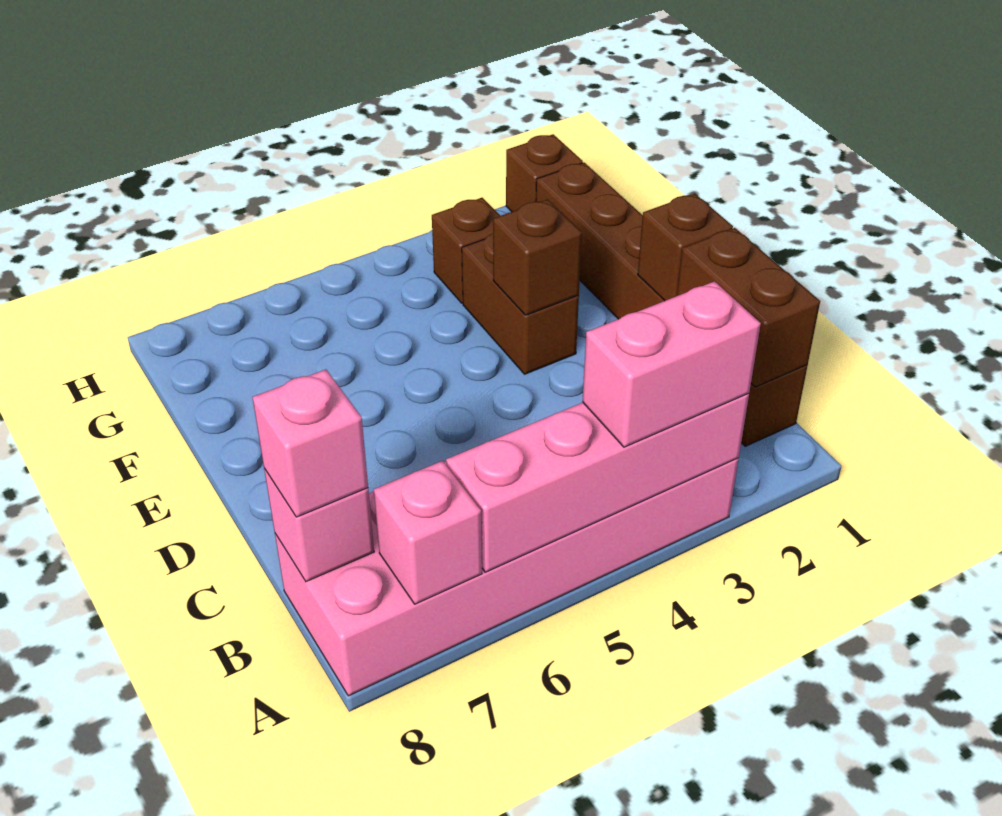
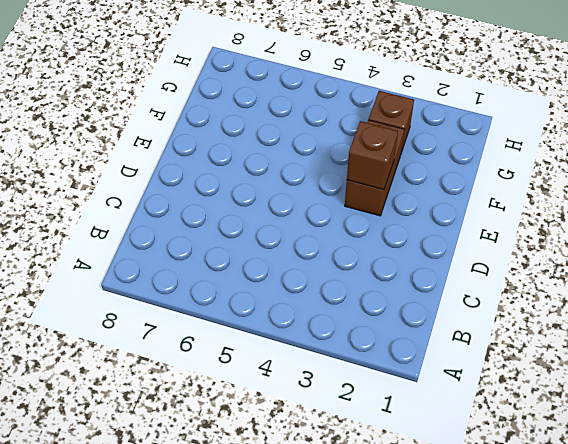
none -> pink brick A3:B8 level 1
none -> brown brick B1:G1 level 1
none -> brown brick H1 level 1

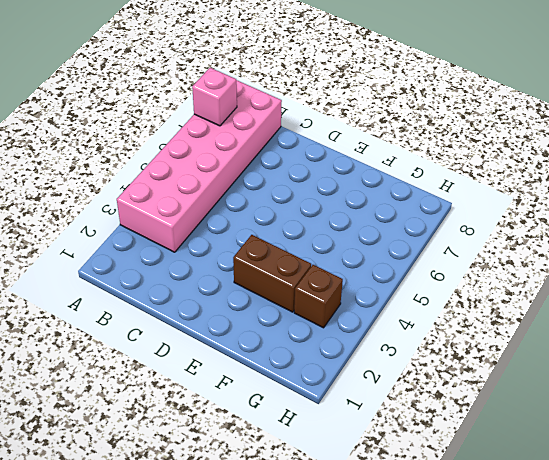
none -> brown brick B1:G1 level 1
none -> brown brick H1 level 1
none -> pink brick A3:A6 level 2

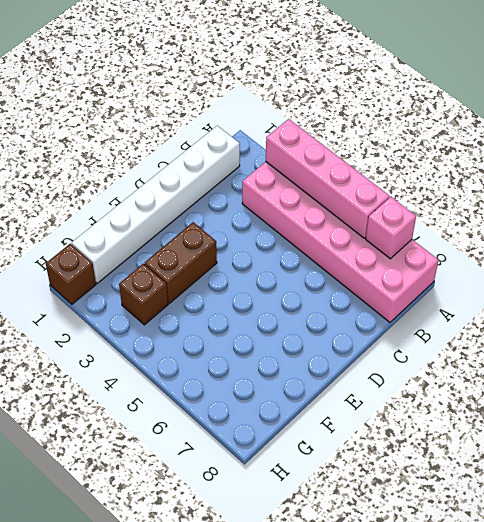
white brick B1:G1 level 1 -> brown brick B1:G1 level 1
none -> brown brick B1:C1 level 2
none -> pink brick B8 level 2
none -> brown brick D1 level 2

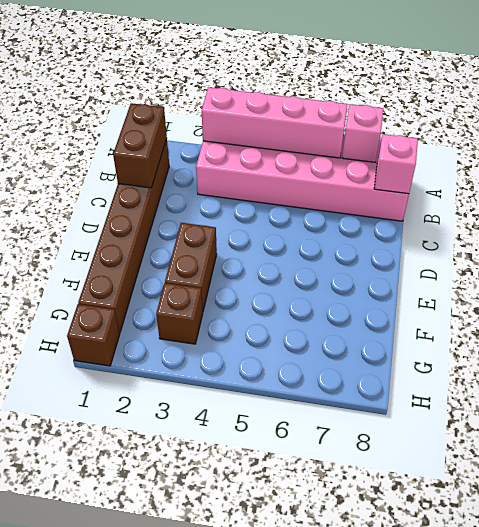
none -> brown brick D1 level 2
none -> brown brick E3 level 2
none -> pink brick A3:A4 level 3

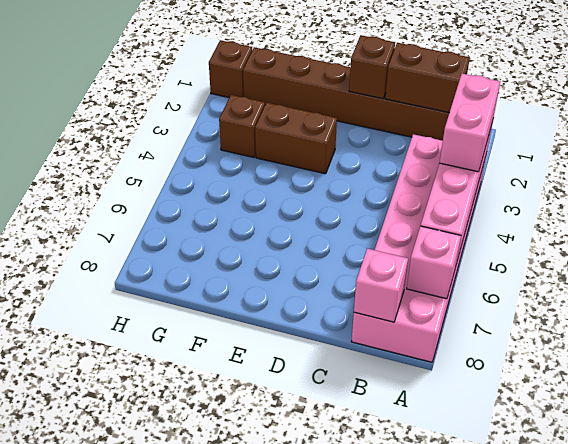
none -> brown brick E3 level 2
none -> pink brick B8 level 3

